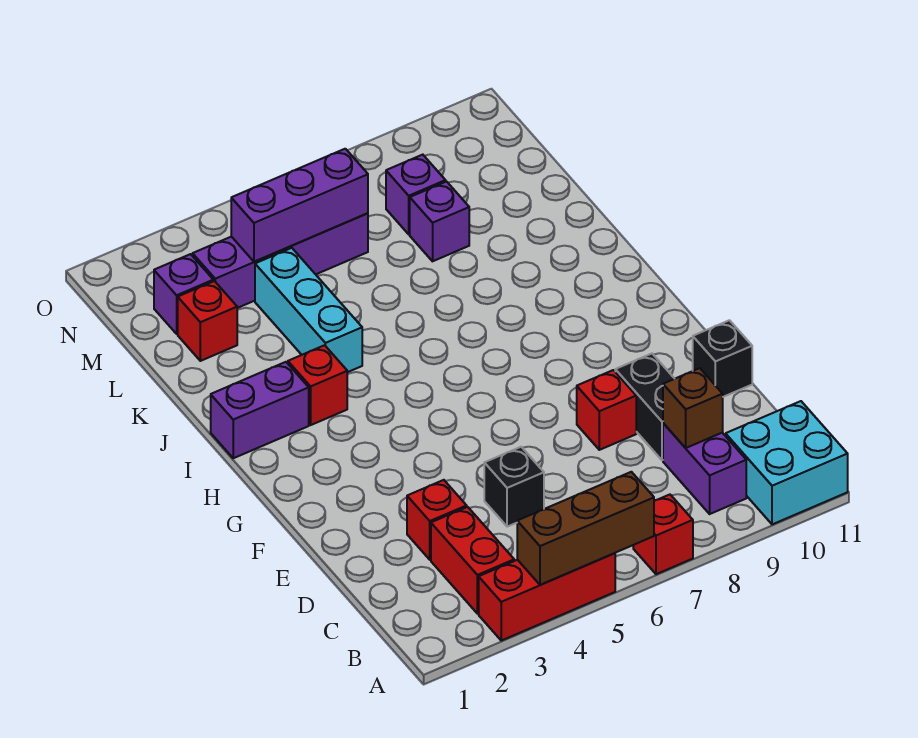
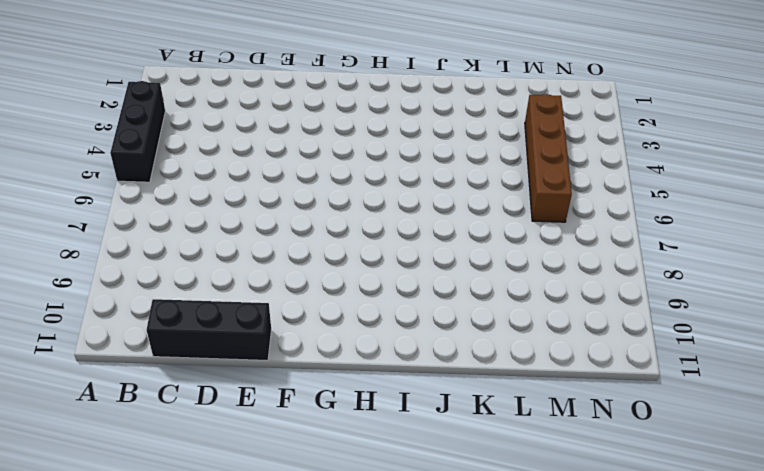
black brick A3:A5 level 1 -> red brick A3:A5 level 1
black brick C11:E11 level 1 -> black brick E11 level 1
brown brick M3:M6 level 1 -> purple brick M3:M6 level 1
none -> red brick A7 level 1
none -> cyan brick A10:B11 level 1
none -> red brick B3:C3 level 1

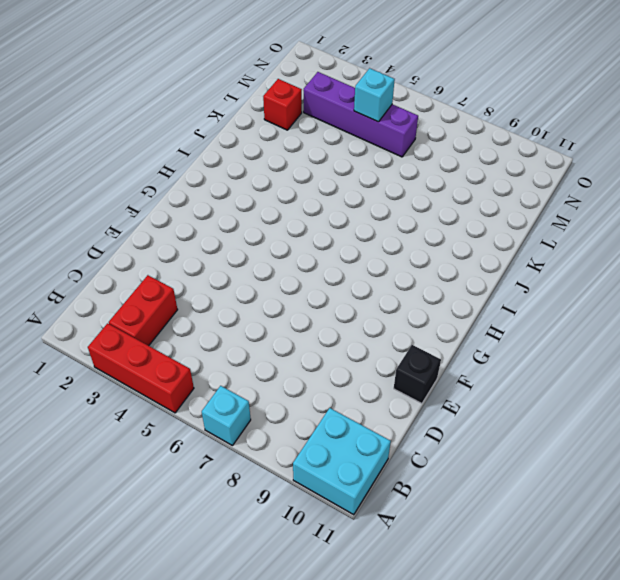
cyan brick A7 level 1 -> red brick A7 level 1
cyan brick M5 level 2 -> purple brick M4:M6 level 2
none -> purple brick B9:C9 level 1
none -> red brick D3 level 1
none -> black brick D5 level 1

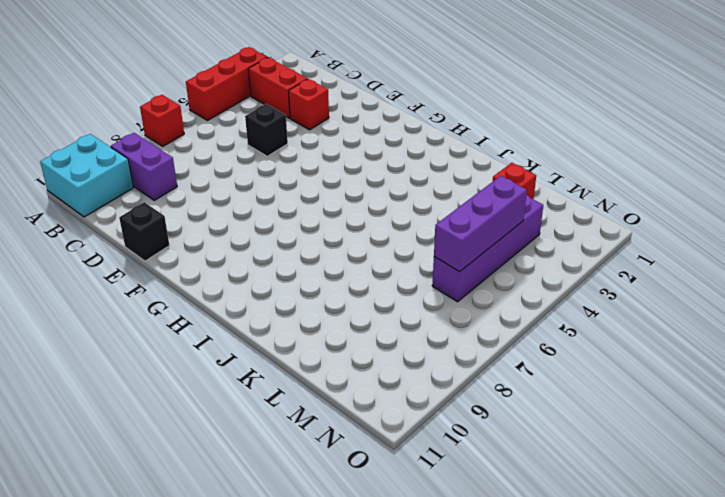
none -> black brick D9:E9 level 1
none -> red brick E8 level 1
none -> purple brick I1:I2 level 1

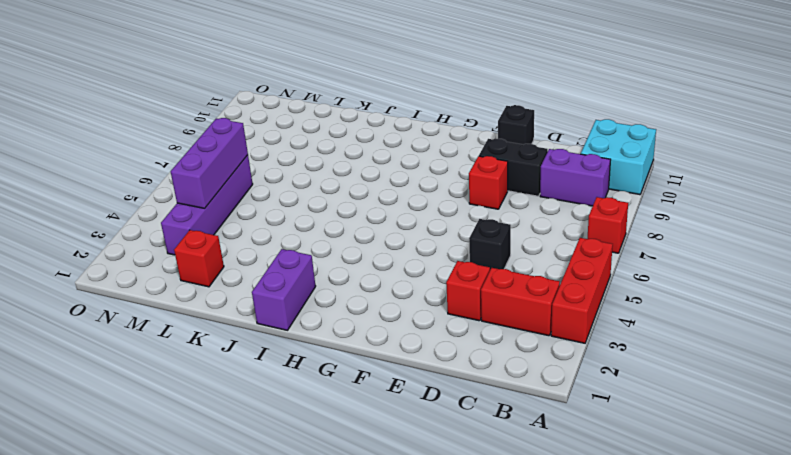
none -> red brick I3 level 1
none -> cyan brick J4:L4 level 1
none -> purple brick L8 level 1

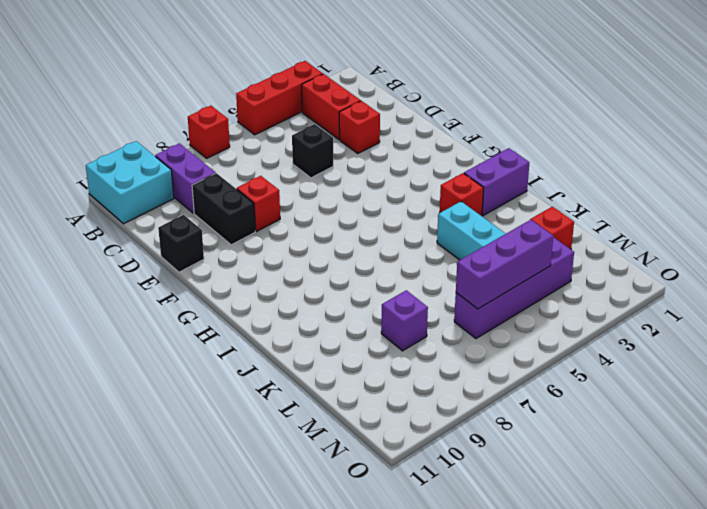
none -> purple brick M2 level 1
none -> purple brick M8 level 1
none -> brown brick A4:A6 level 2

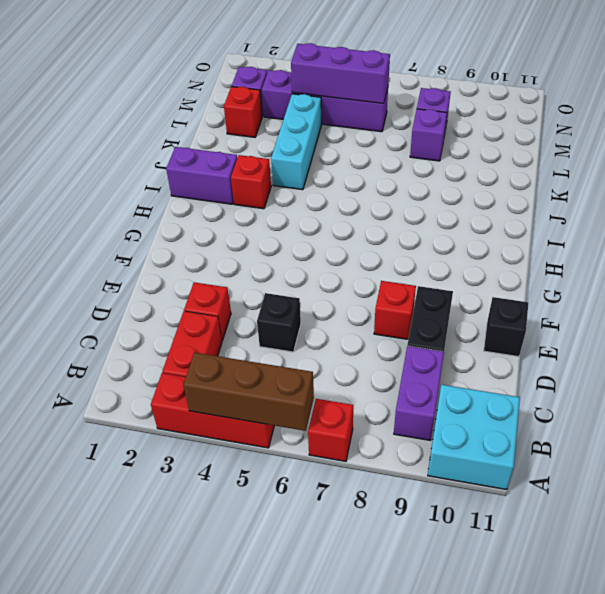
none -> brown brick C9 level 2

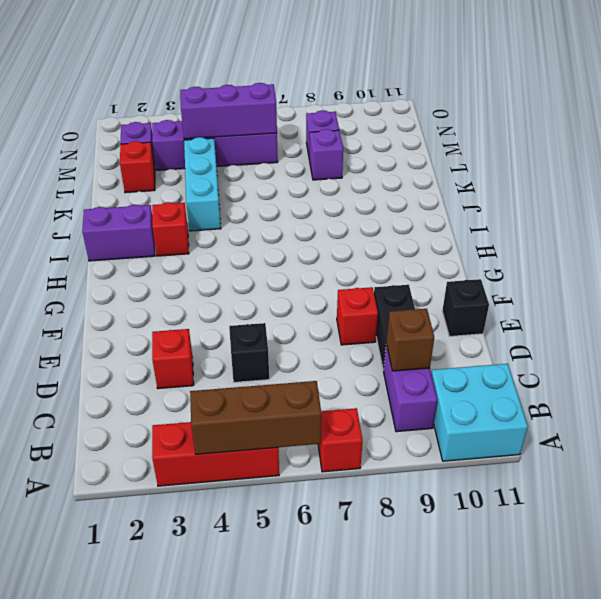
none -> red brick B3:C3 level 1

